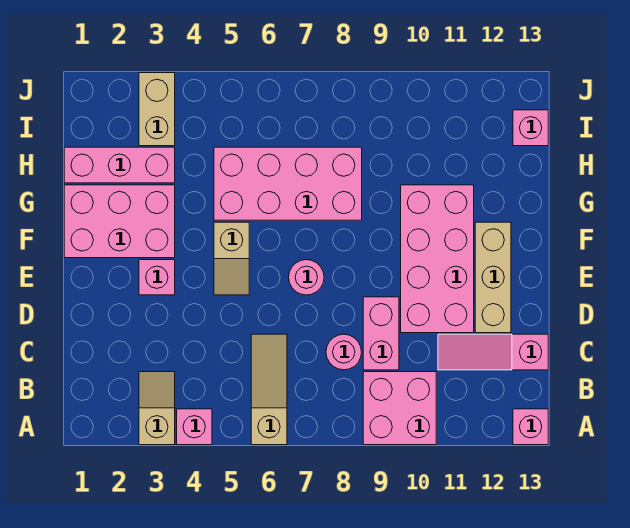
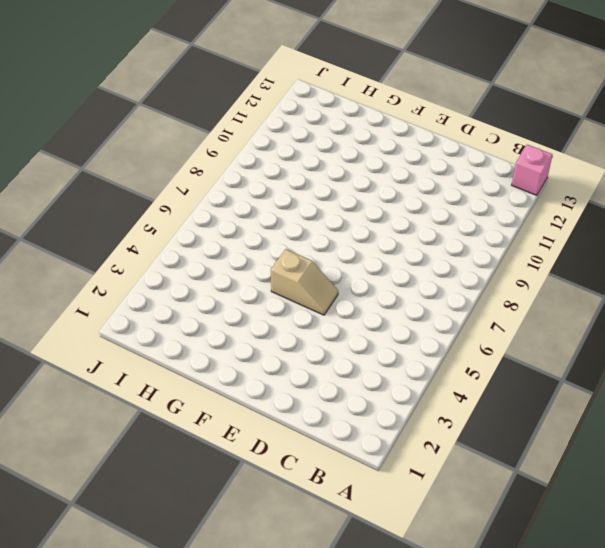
none -> tan slope A3:B3 level 1 top A
none -> pink brick A4 level 1
none -> tan slope A6:C6 level 1 top A

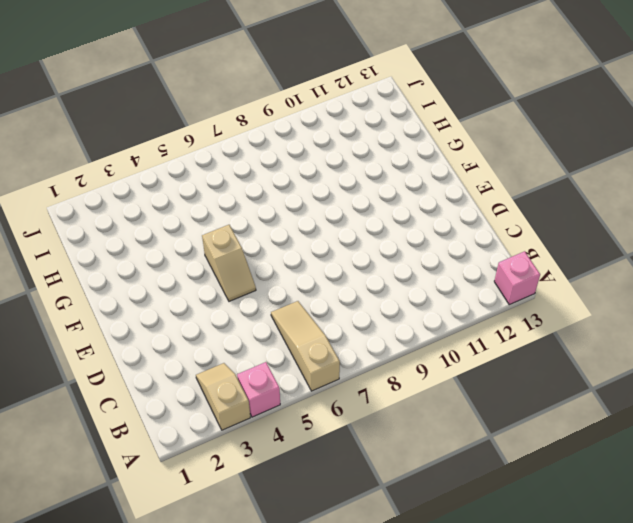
none -> pink brick A9:B10 level 1
none -> pink round brick C8 level 1
none -> pink brick C9:D9 level 1

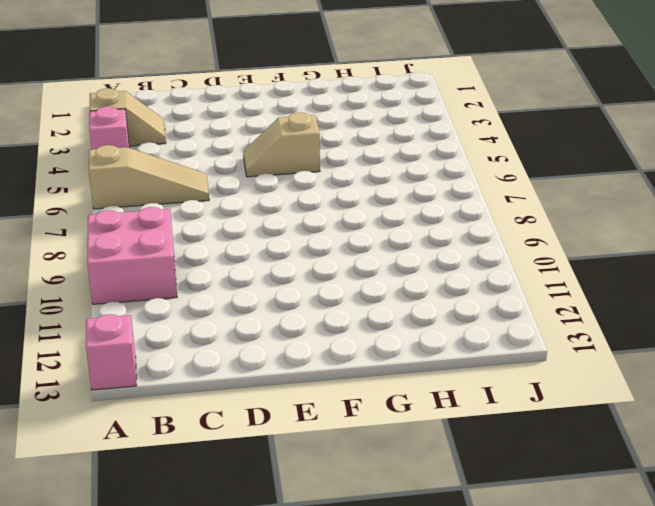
none -> pink round brick C8 level 1
none -> pink brick C9:D9 level 1
none -> pink slope C11:C13 level 1 top 13

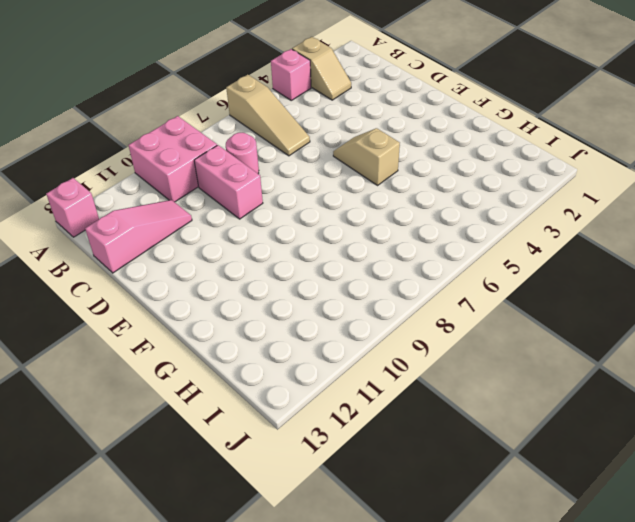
none -> pink brick D10:G11 level 1
none -> tan brick D12:F12 level 1
none -> pink brick E3 level 1

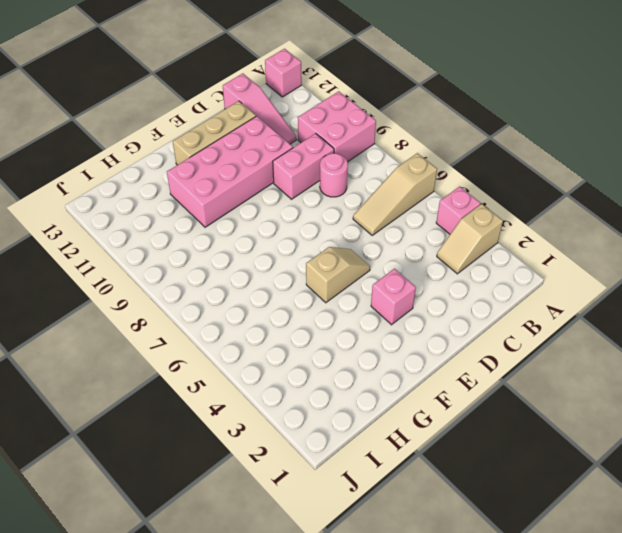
none -> pink round brick E7 level 1
none -> pink brick F1:G3 level 1
none -> pink brick G5:H8 level 1

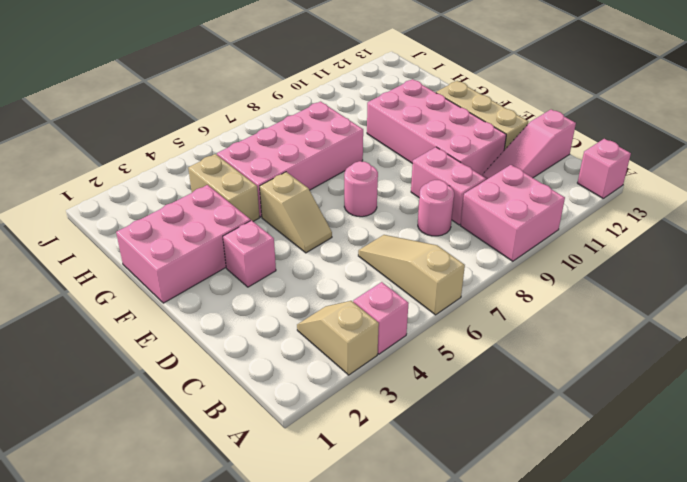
tan brick G4:H4 level 1 -> tan brick I3:J3 level 1
none -> pink brick H1:H3 level 1
none -> pink brick I13 level 1

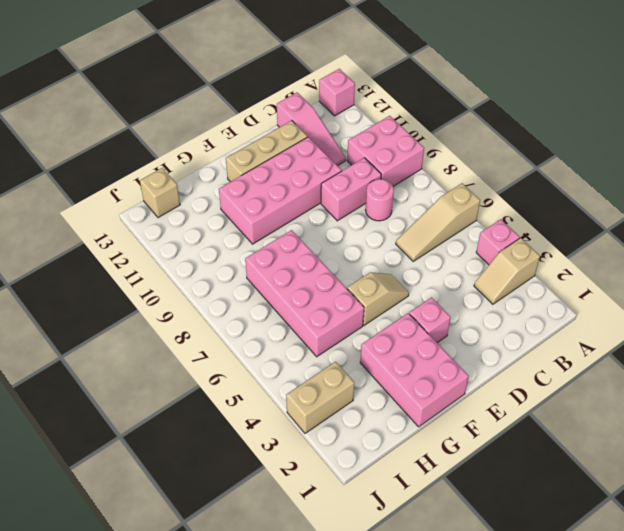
tan brick I13 level 1 -> pink brick I13 level 1
none -> pink round brick E7 level 1
none -> pink brick H1:H3 level 1

